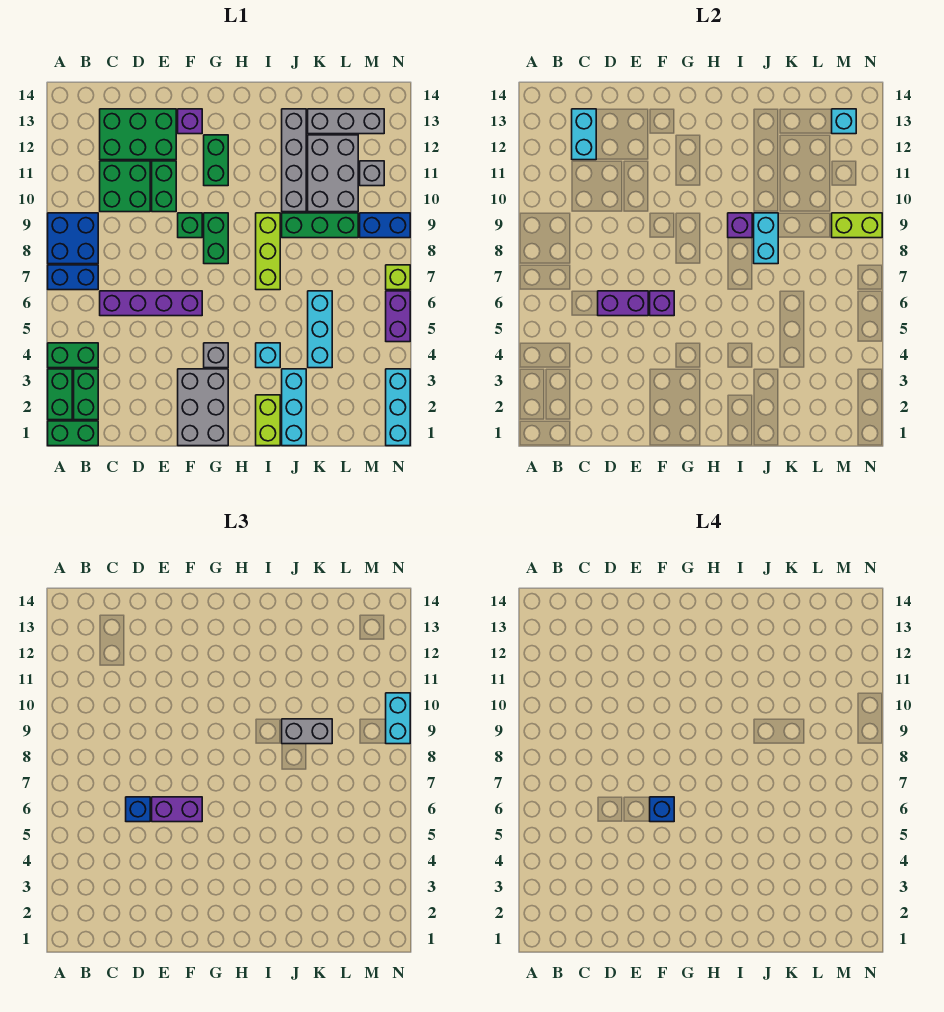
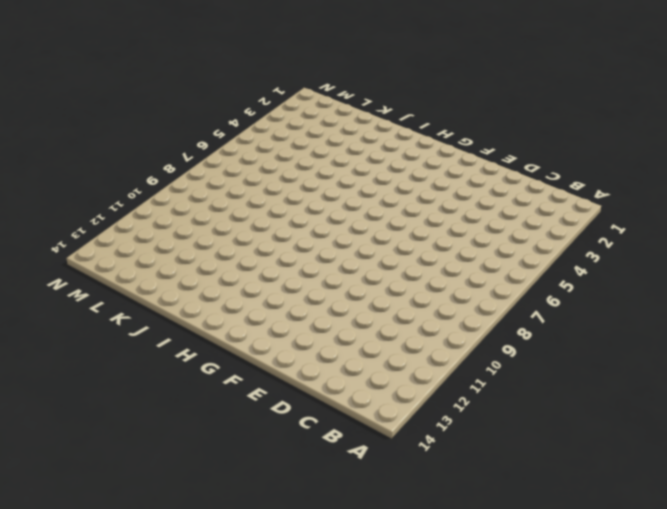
none -> green brick A1:B1 level 1
none -> green brick A2:A3 level 1
none -> green brick A4:B4 level 1
none -> blue brick A7:B7 level 1

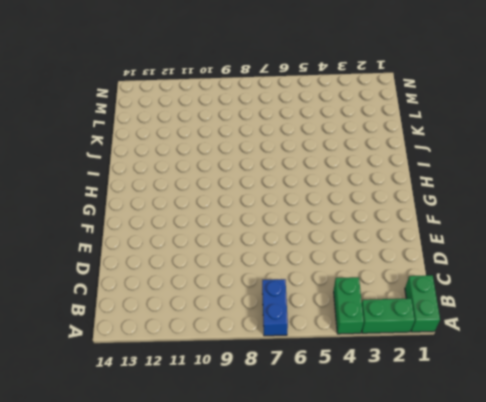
none -> blue brick A8:B9 level 1
none -> green brick B2:B3 level 1
none -> purple brick C6:F6 level 1
none -> green brick C10:D11 level 1

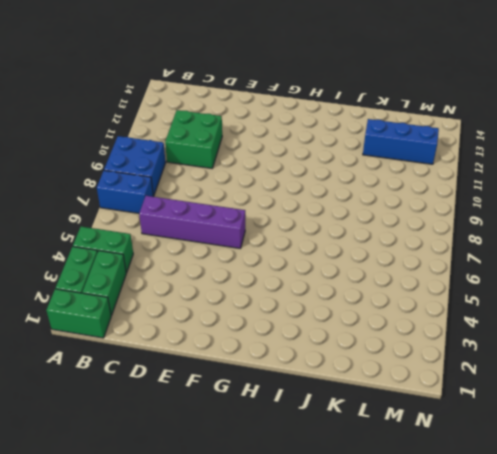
blue brick K12:M12 level 1 -> grey brick K10:L12 level 1
none -> green brick C12:E13 level 1
none -> green brick E10:E11 level 1
none -> grey brick F1:G3 level 1
none -> green brick F9 level 1

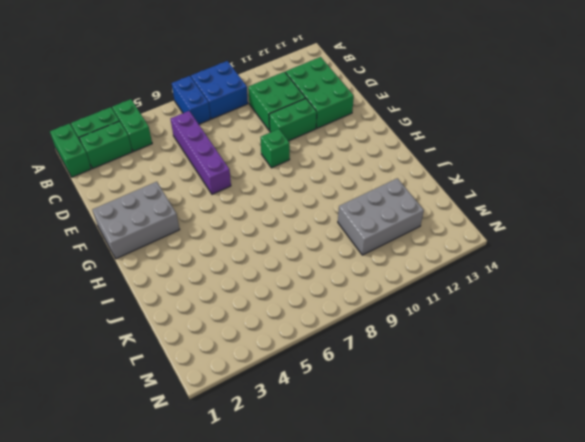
none -> purple brick F13 level 1
none -> grey brick G4 level 1
none -> green brick G8:G9 level 1
none -> green brick G11:G12 level 1

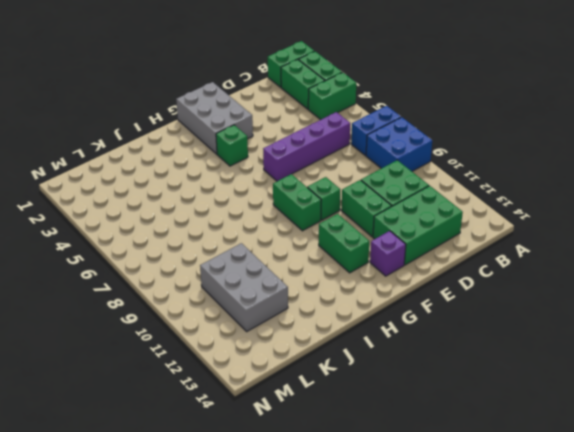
green brick G4 level 1 -> grey brick G4 level 1
none -> lime brick I1:I2 level 1
none -> cyan brick I4 level 1
none -> lime brick I7:I9 level 1
none -> cyan brick J1:J3 level 1

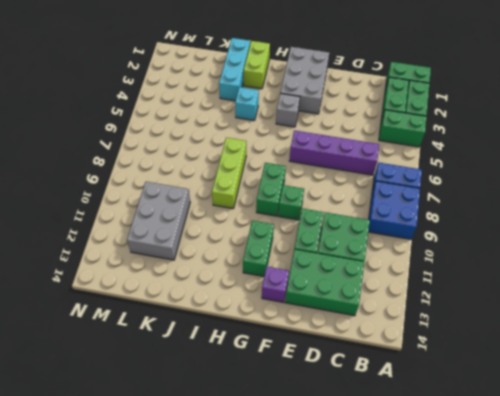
none -> green brick J9:L9 level 1
none -> grey brick J10:J13 level 1
none -> cyan brick K4:K6 level 1
none -> grey brick K13:M13 level 1

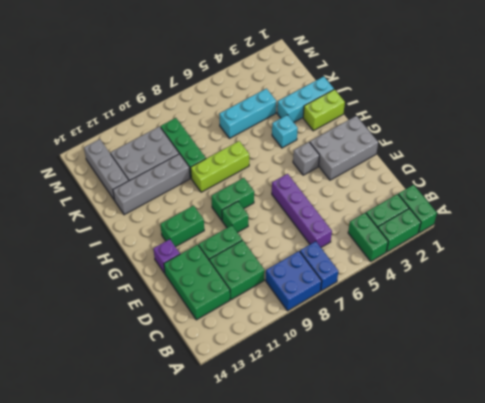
none -> blue brick M9:N9 level 1
none -> grey brick M11 level 1
none -> cyan brick N1:N3 level 1
none -> purple brick N5:N6 level 1

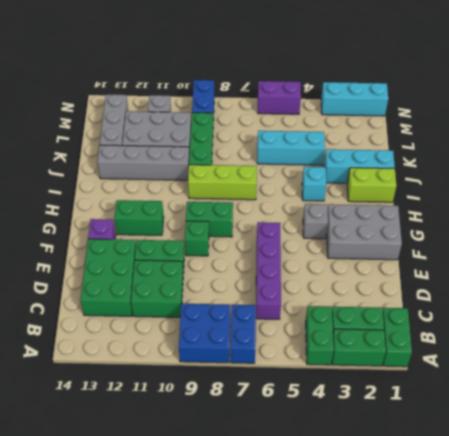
none -> lime brick N7 level 1
none -> cyan brick C12:C13 level 2
none -> purple brick D6:E6 level 2
none -> purple brick F6 level 2

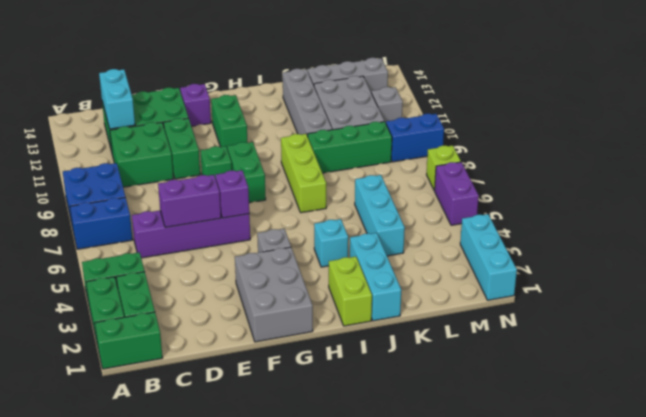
none -> purple brick I9 level 2
none -> cyan brick J8:J9 level 2
none -> lime brick M9:N9 level 2
none -> cyan brick M13 level 2

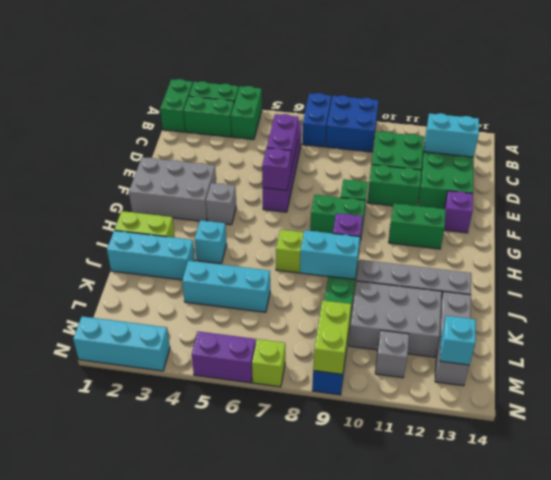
none -> blue brick D6 level 3
none -> purple brick E6:F6 level 3
none -> grey brick J9:K9 level 3
none -> cyan brick N9:N10 level 3

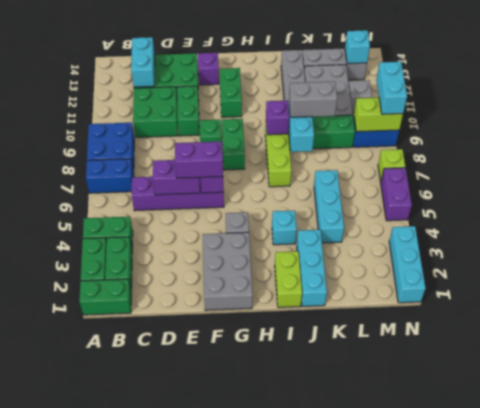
none -> blue brick D6 level 3
none -> blue brick F6 level 4

